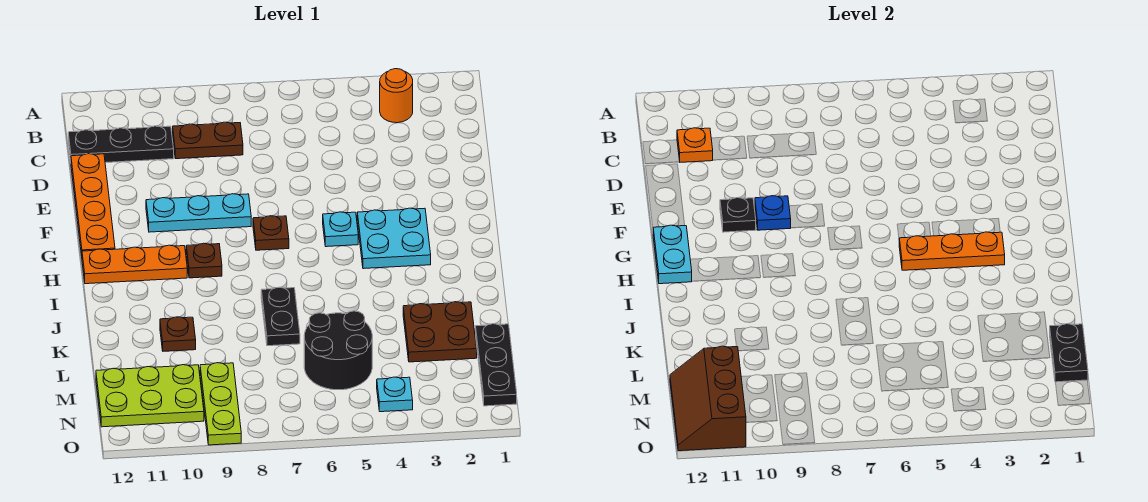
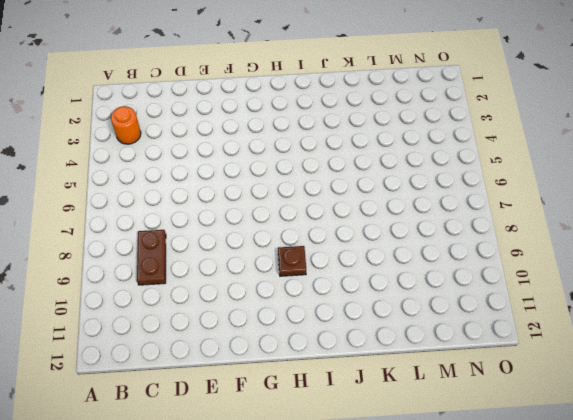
none -> black plate C10:C12 level 1
none -> orange plate D12:G12 level 1
none -> cyan plate F8:F10 level 1

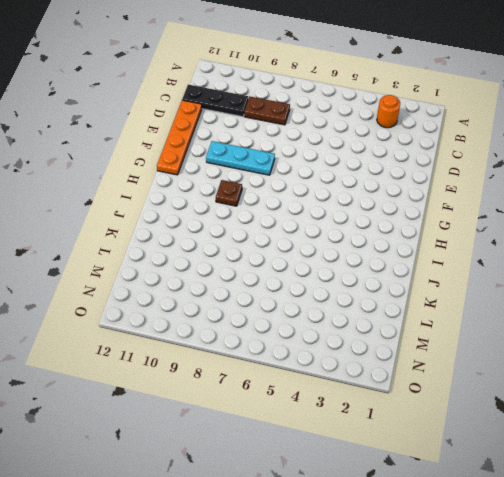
none -> cyan plate G3:H4 level 1
none -> cyan plate G5 level 1
none -> brown plate G7 level 1

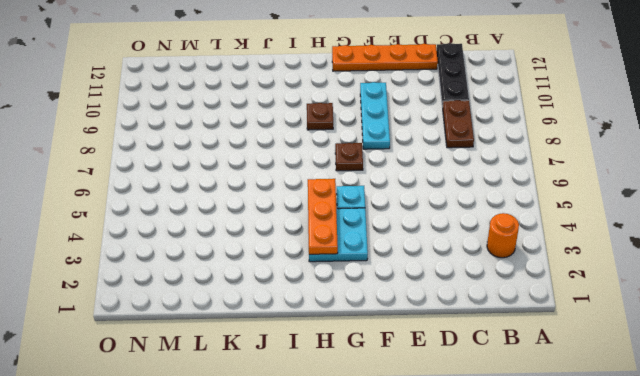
none -> orange plate H10:H12 level 1
none -> black plate J7:K7 level 1
none -> brown plate K2:L3 level 1

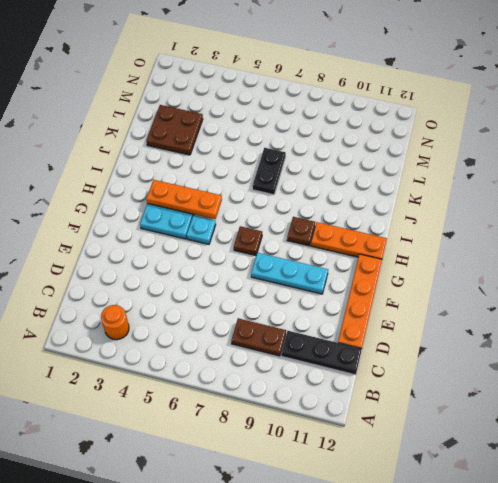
none -> brown plate K10 level 1
none -> black plate L1:N1 level 1
none -> black round brick L5:M6 level 1

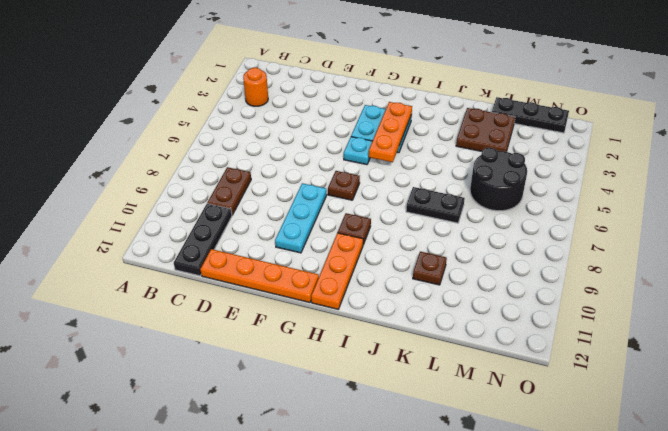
none -> lime plate M9:O9 level 1
none -> lime plate M10:N12 level 1
none -> cyan plate N4 level 1

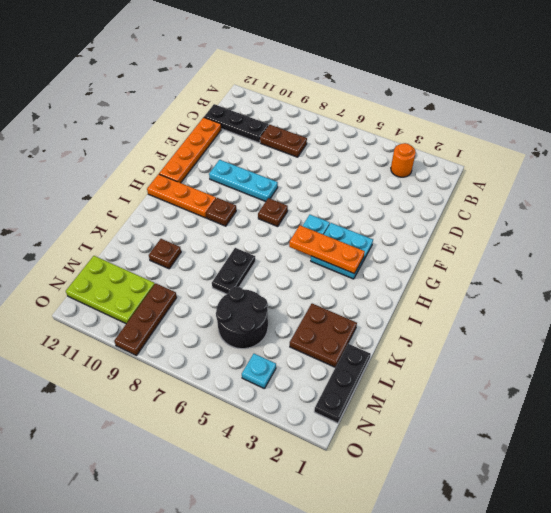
brown plate M9:O9 level 1 -> lime plate M9:O9 level 1
none -> orange plate C11 level 2
none -> blue plate F9 level 2
none -> black plate F10 level 2

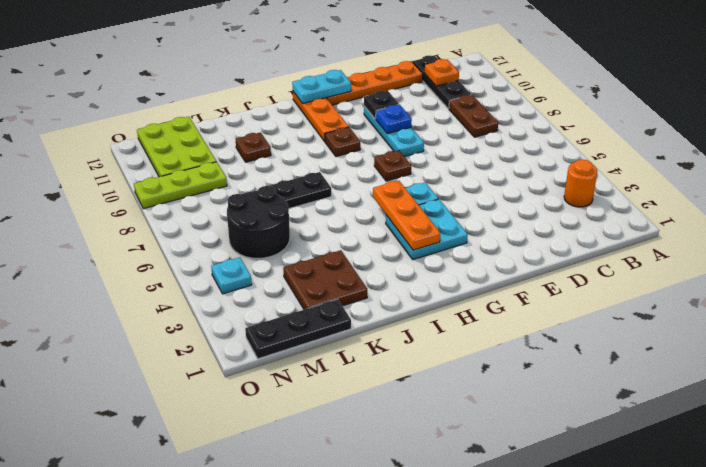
none -> black plate L1:M1 level 2
none -> brown slope M11:O12 level 2 top 11

